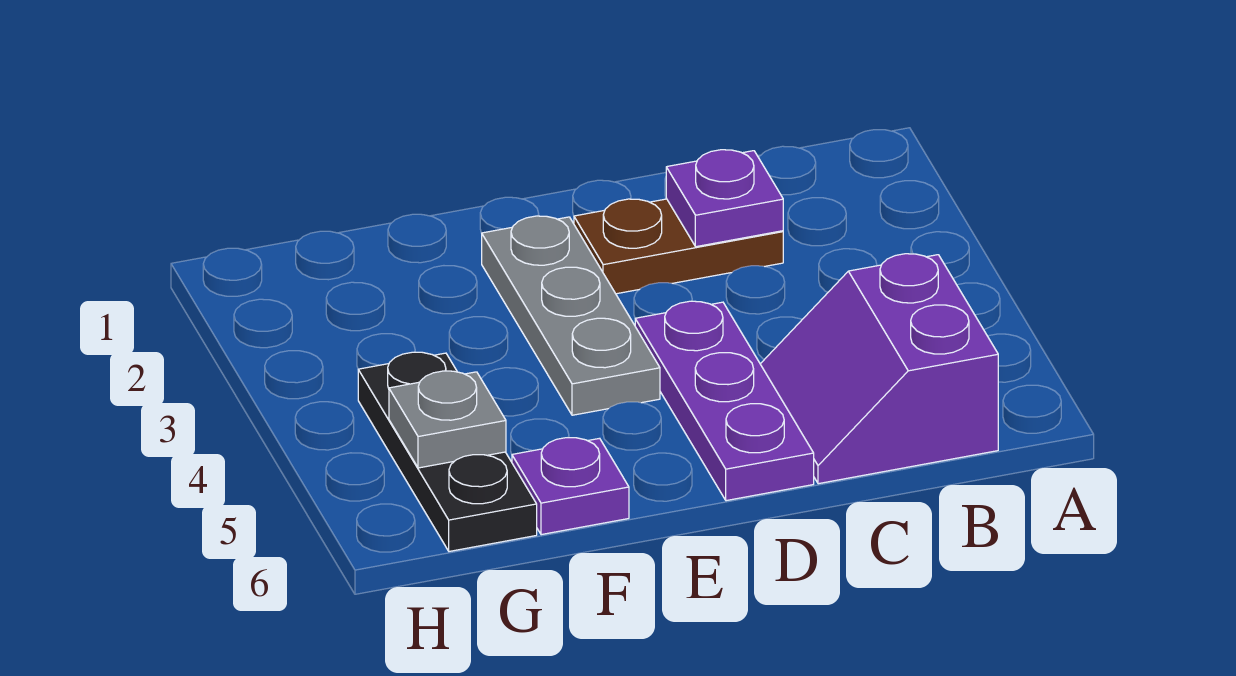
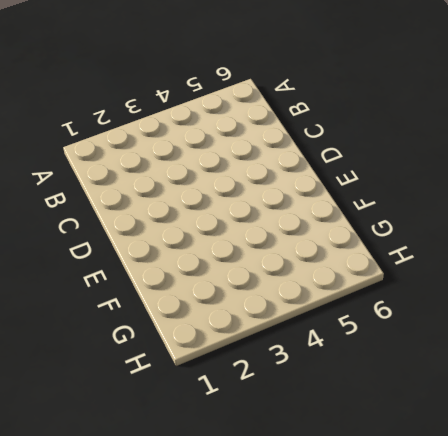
none -> purple slope B5:C6 level 1 top B
none -> brown plate C2:D2 level 1

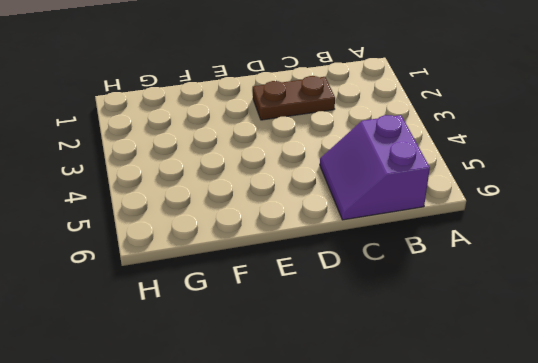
none -> purple plate D4:D6 level 1
none -> grey plate E2:E4 level 1

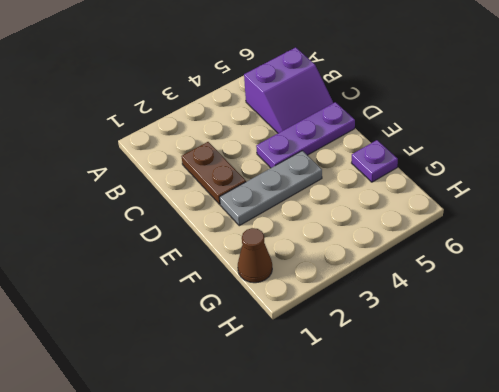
brown cone G1 level 1 -> none
none -> black plate G4:G6 level 1
none -> purple plate C2 level 2

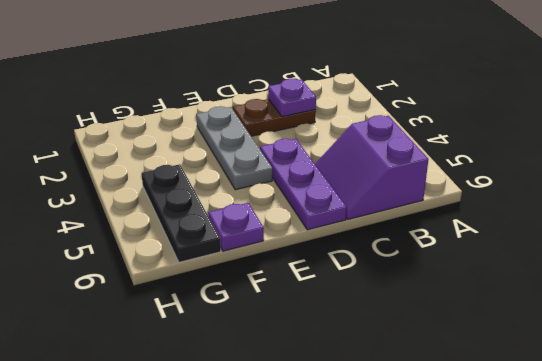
none -> grey plate G5 level 2

